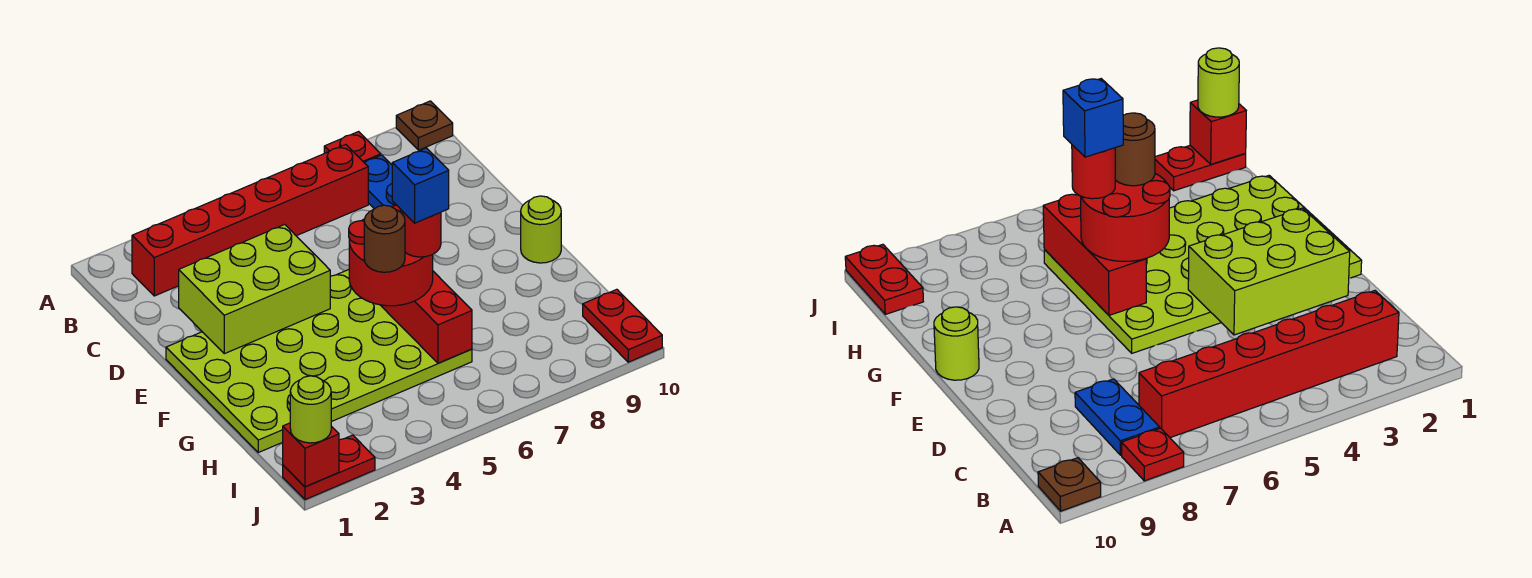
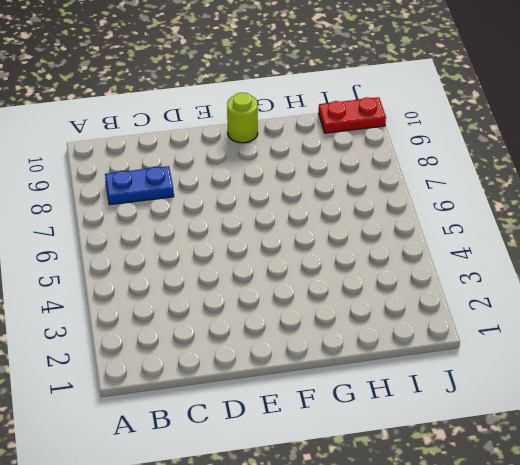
none -> red plate A8 level 1
none -> brown plate A10 level 1
none -> red brick B2:B7 level 1

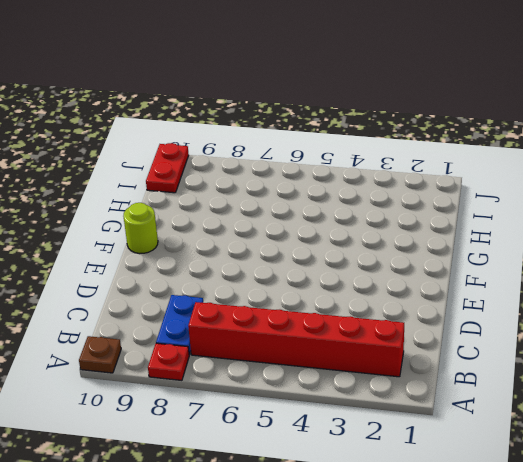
none -> lime plate E1:H6 level 1
none -> red plate J1:J2 level 1
none -> lime brick D2:E4 level 2

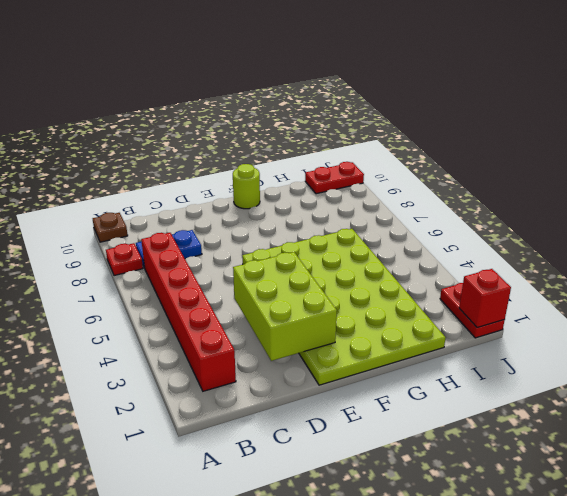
none -> red brick F6:H6 level 2
none -> red round brick F5:G6 level 3
none -> lime round brick J1 level 3

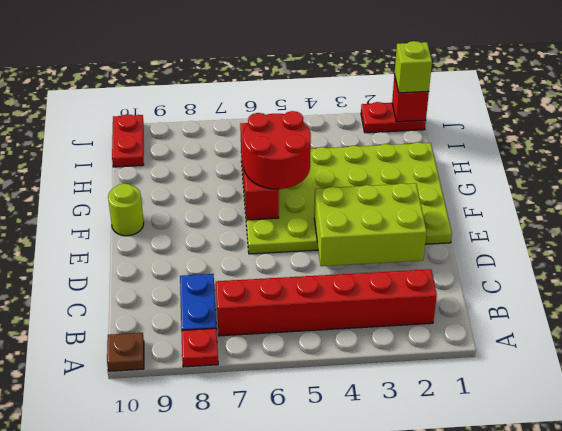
lime brick J1 level 3 -> lime round brick J1 level 3
none -> brown round brick G5 level 4
none -> red round brick G6 level 4
none -> blue brick G6 level 5

